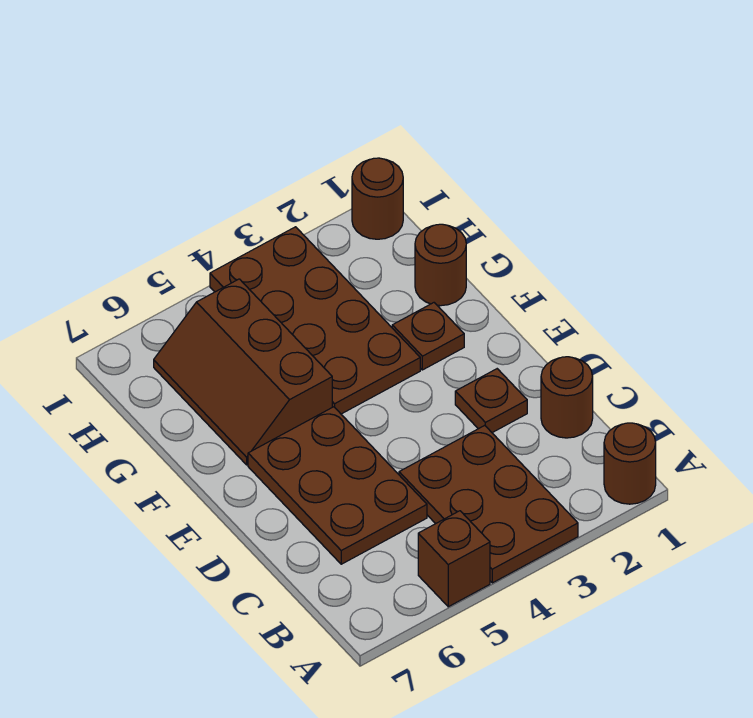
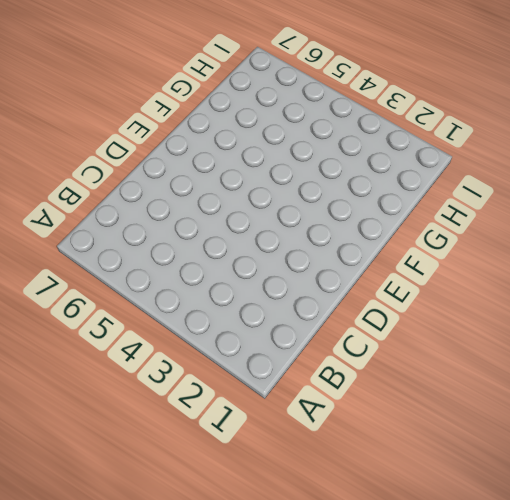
none -> brown round brick A1 level 1
none -> brown plate A3:C4 level 1

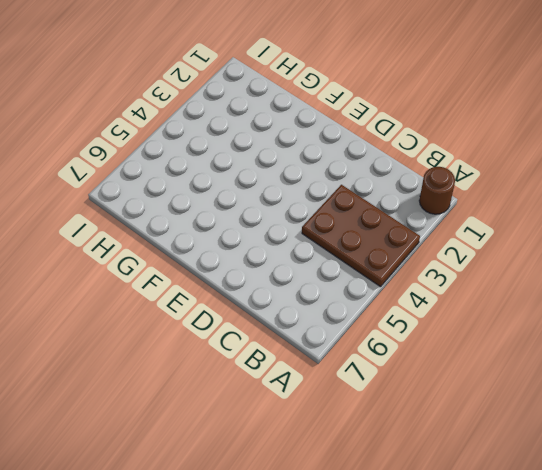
none -> brown brick A5 level 1
none -> brown round brick C1 level 1

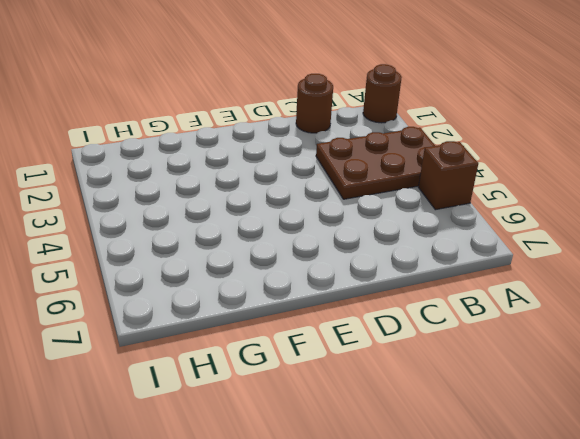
none -> brown plate C5:E6 level 1
none -> brown plate D2 level 1

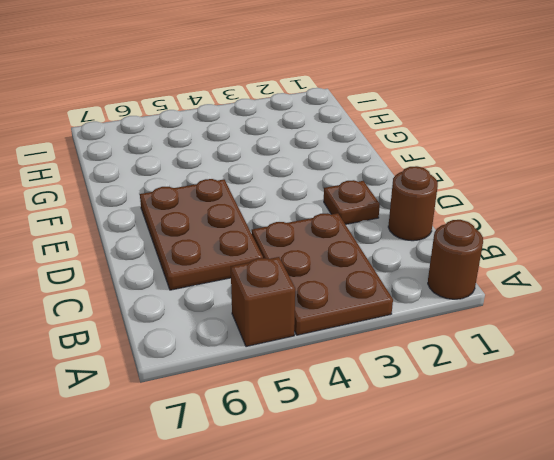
none -> brown plate F2 level 1
none -> brown plate F3:I4 level 1

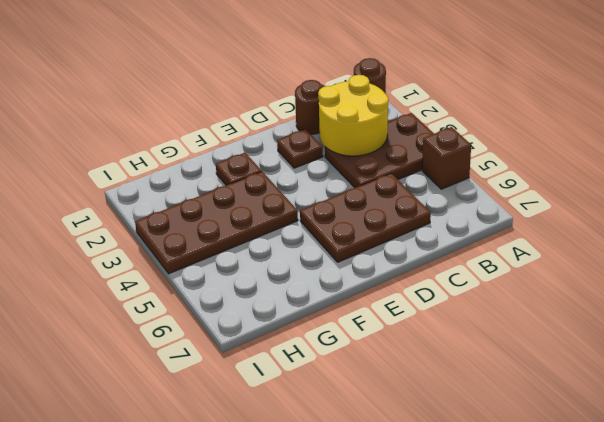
yellow round brick B2:C3 level 2 -> none
none -> brown slope F5:H6 level 1 top 5
none -> brown round brick G1 level 1

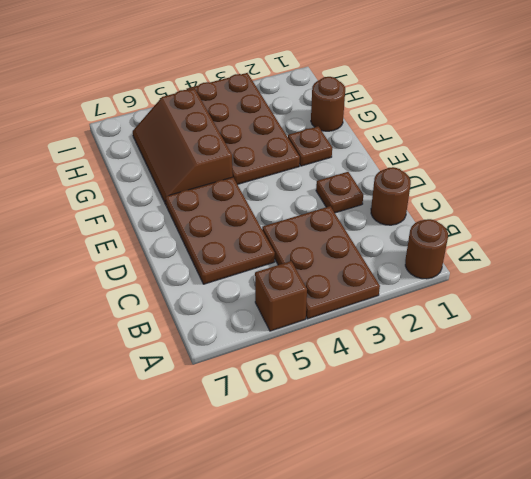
none -> brown round brick I1 level 1

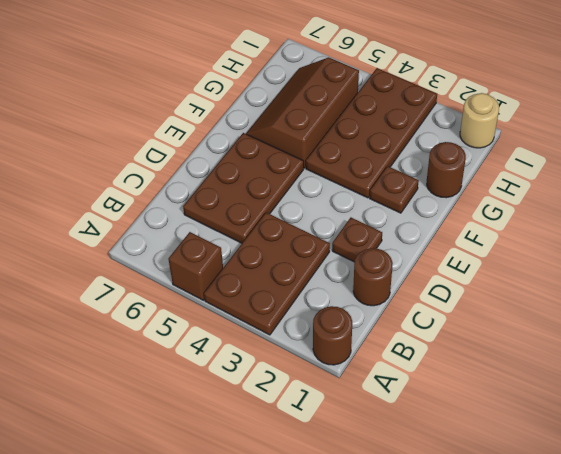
tan round brick I1 level 1 -> brown round brick I1 level 1

